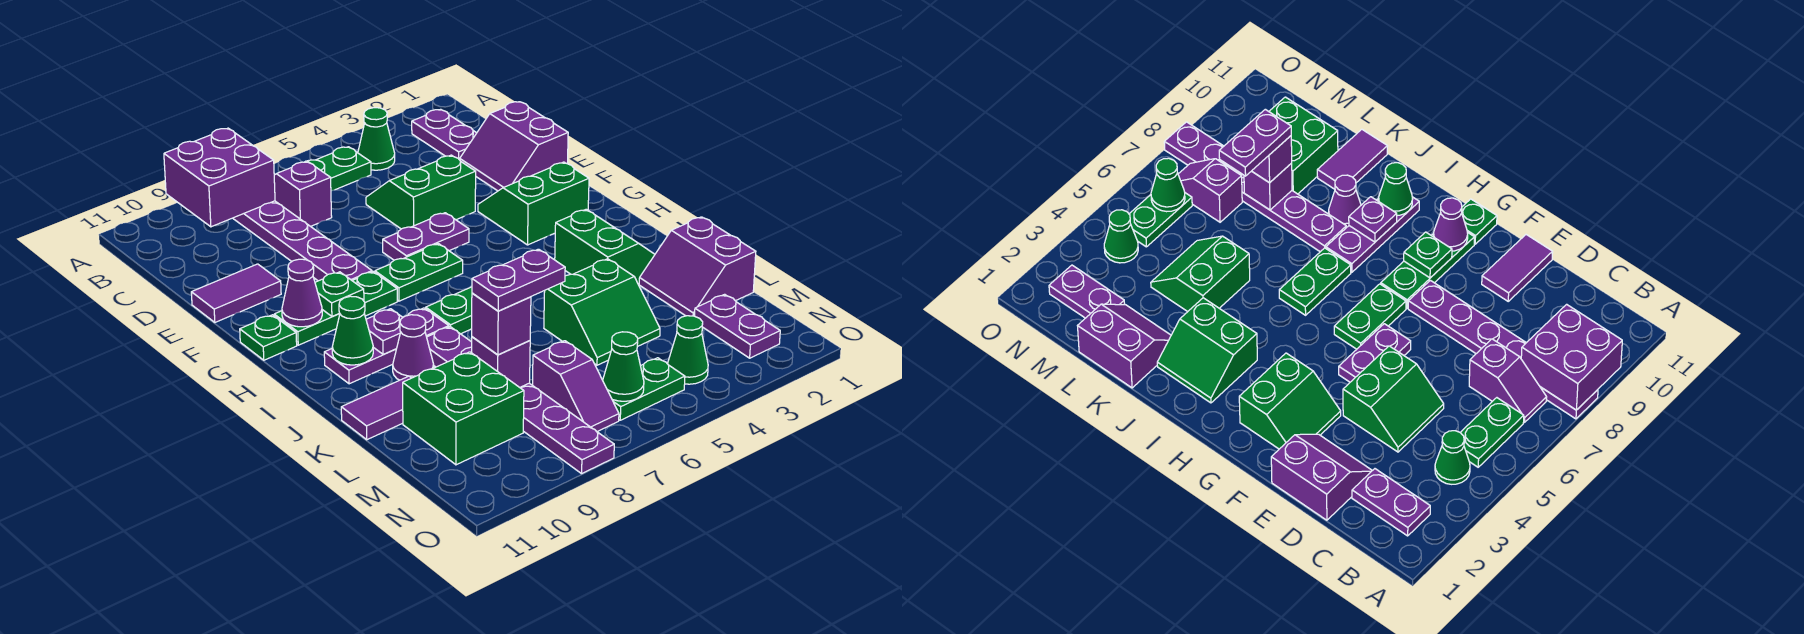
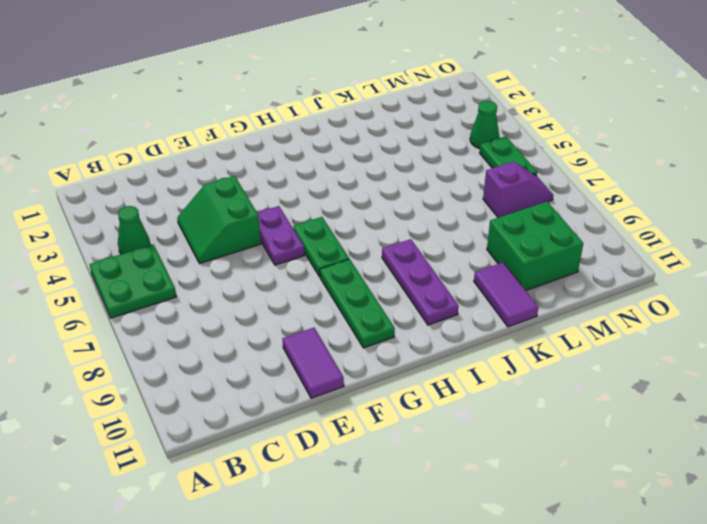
green plate A5:B6 level 1 -> green plate B5:B6 level 1
none -> purple plate A8:F8 level 1
none -> purple plate B2:C2 level 1
none -> purple slope B7:C7 level 1 top C
none -> purple slope D1:E2 level 1 top 1

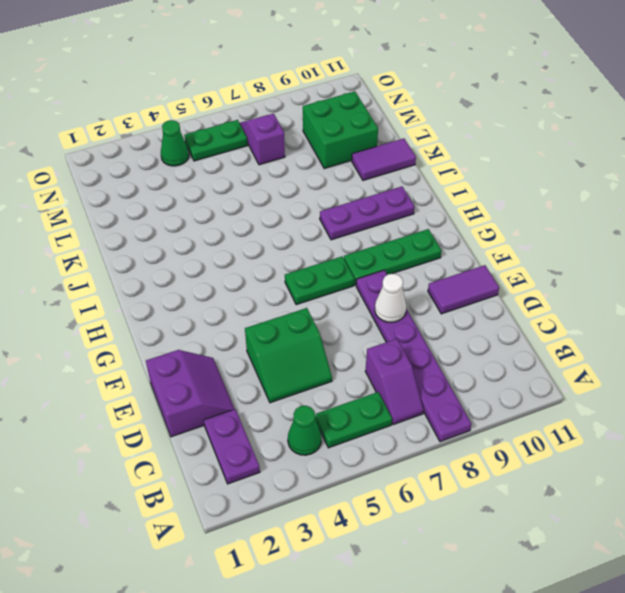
white cone E8 level 2 -> none
none -> green slope F2:G3 level 1 top G
none -> purple plate F5:F6 level 1
none -> green plate G11 level 1
none -> green slope I2:J3 level 1 top 3

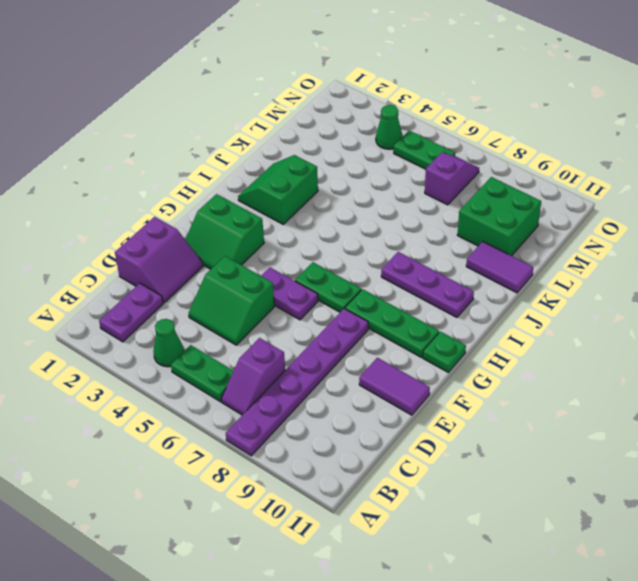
none -> green plate I6:I7 level 1
none -> purple plate J8:O8 level 1
none -> purple cone J9 level 1
none -> purple slope K1:L2 level 1 top 1

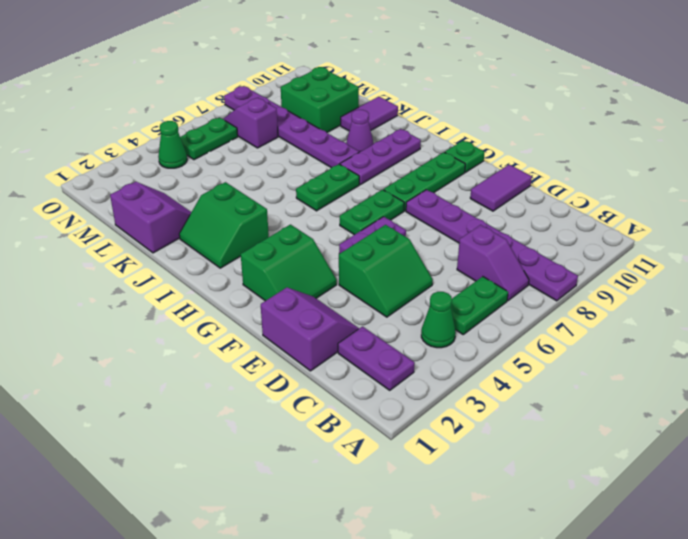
none -> green slope K4:L5 level 1 top K
none -> purple plate M2:N2 level 1
none -> purple brick A8:B9 level 2
none -> green plate G9 level 2

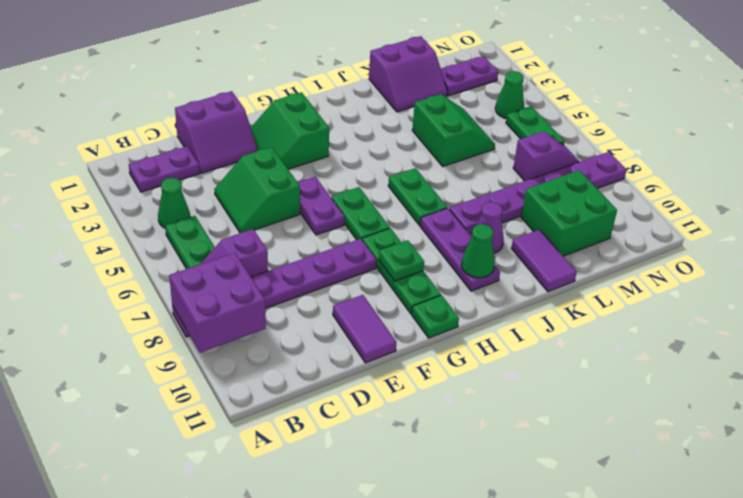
none -> green slope I2:J3 level 1 top 3
none -> purple cone G10 level 2
none -> purple plate I9 level 2
none -> purple brick L8 level 2

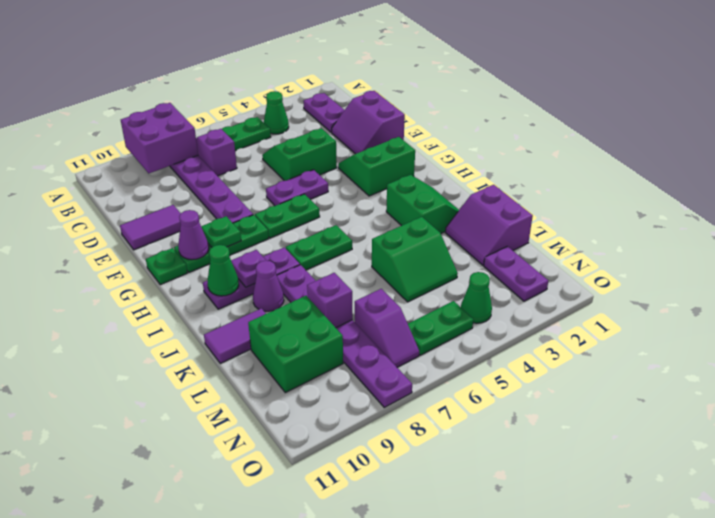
none -> green cone N6 level 2
none -> purple brick L8 level 3
none -> purple plate L7:L8 level 4

